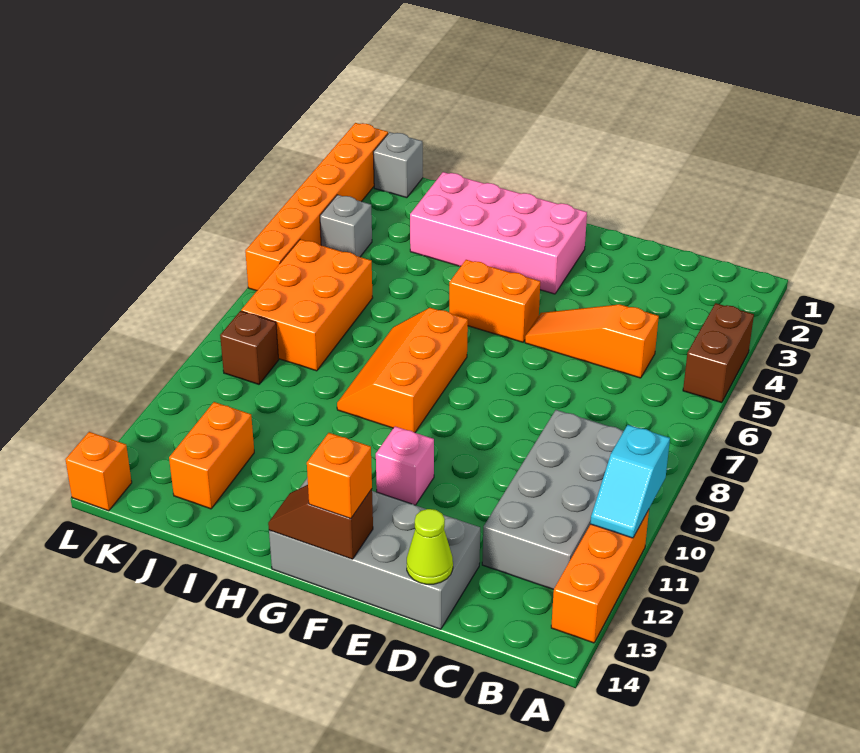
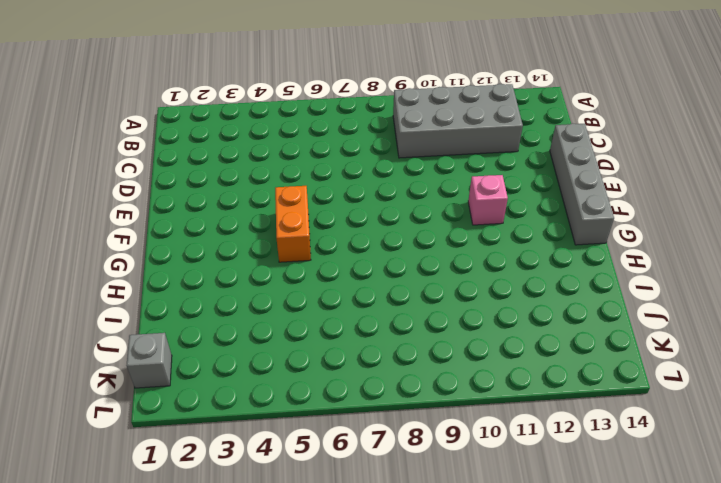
grey brick D14:G14 level 1 -> grey brick D13:G14 level 1
none -> brown brick A4:A5 level 1
none -> orange brick A11:A13 level 1
none -> orange slope C5:E5 level 1 top C

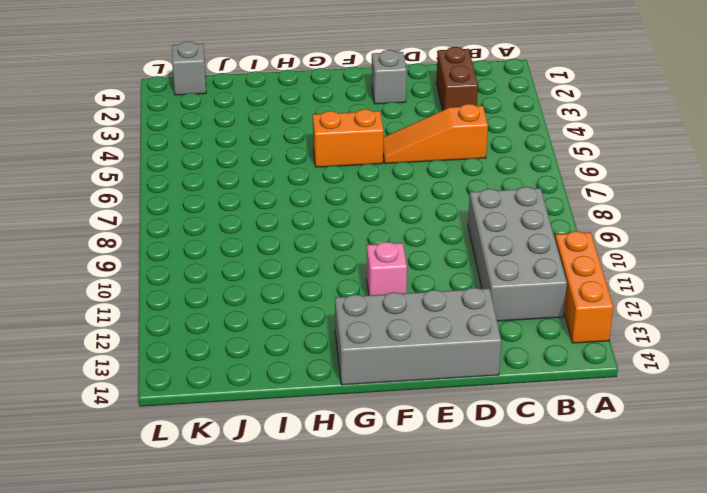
brown brick C2:C3 level 1 -> brown brick A4:A5 level 1
grey brick E2 level 1 -> grey brick K4 level 1
none -> pink brick F2:I3 level 1
none -> orange slope G7:H9 level 1 top G
none -> orange brick J6:K8 level 1

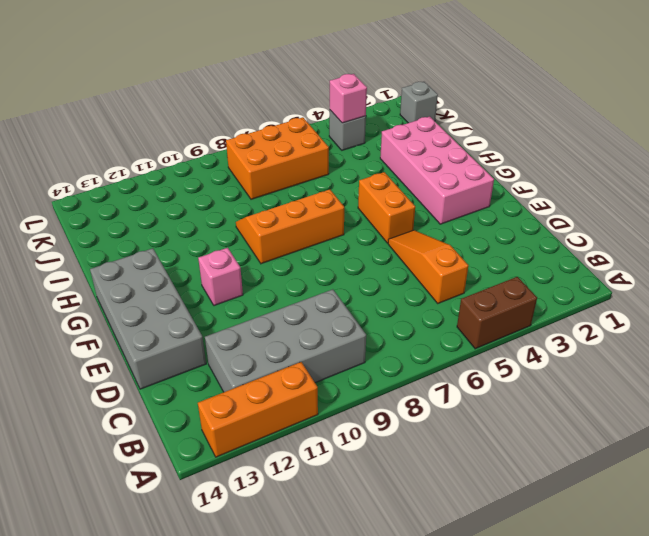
pink brick K4 level 2 -> none
none -> orange brick J12:J13 level 1
none -> brown brick K9 level 1
none -> orange brick L1:L6 level 1

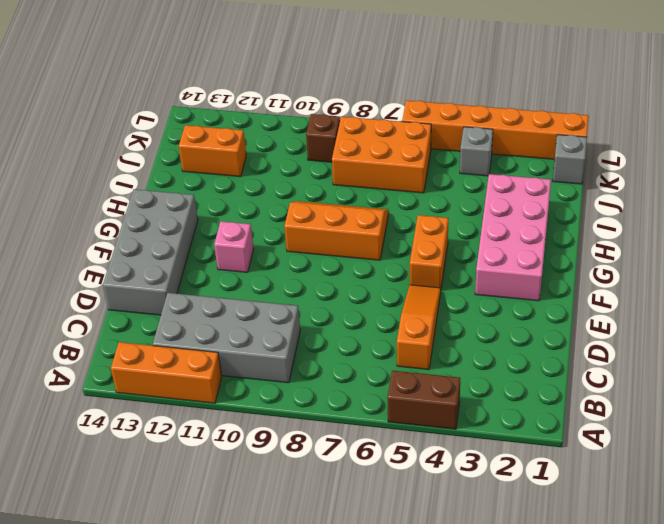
none -> orange brick L14 level 1
none -> cyan slope A10:A11 level 2 top 10
none -> lime cone D14 level 2

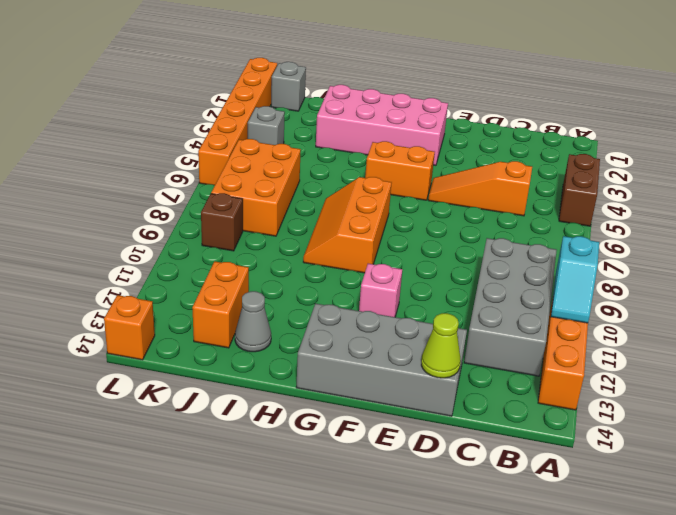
grey cone I13 level 1 -> none
none -> brown slope F14:G14 level 2 top F
none -> orange brick F14 level 3

